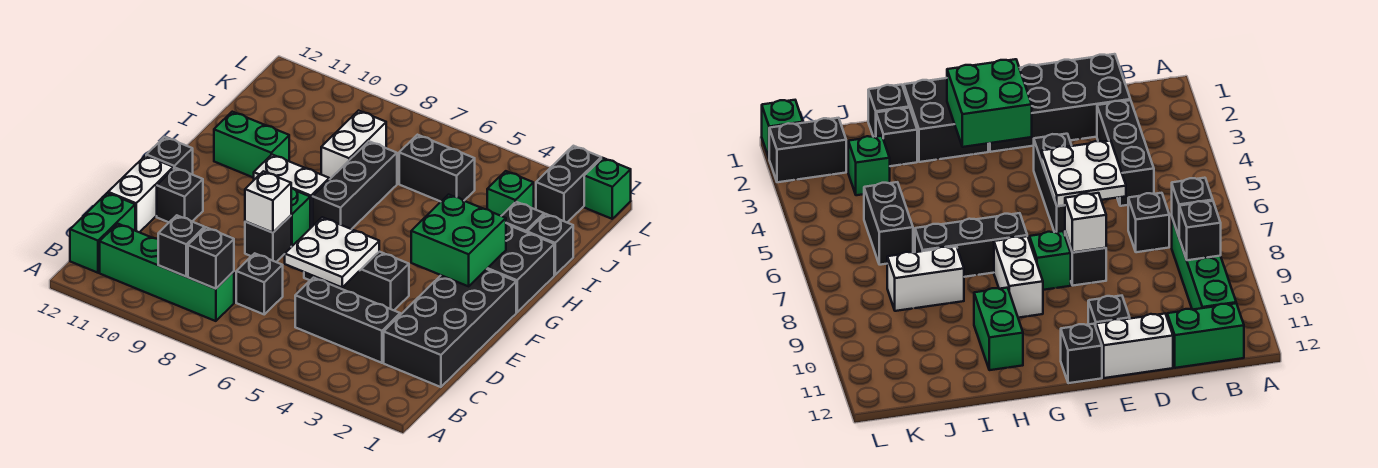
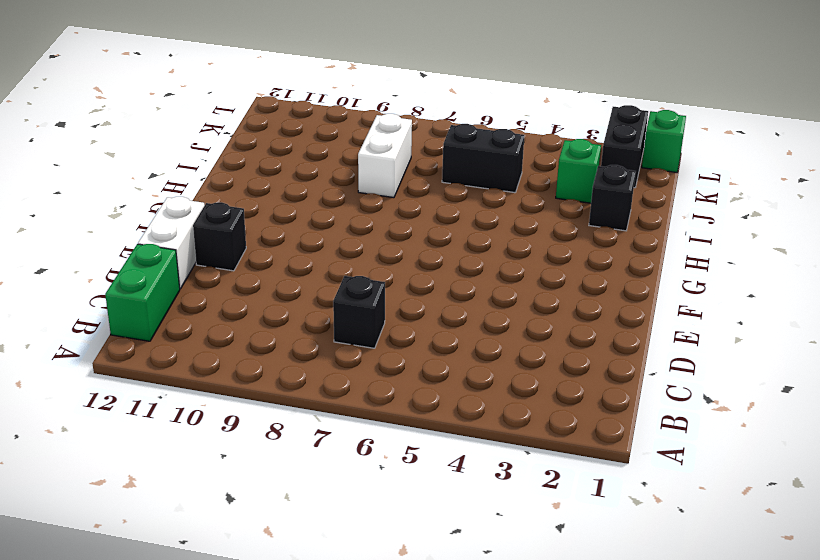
none -> green brick B8:B11 level 1
none -> black brick C1:F2 level 1
none -> black brick C3:C5 level 1

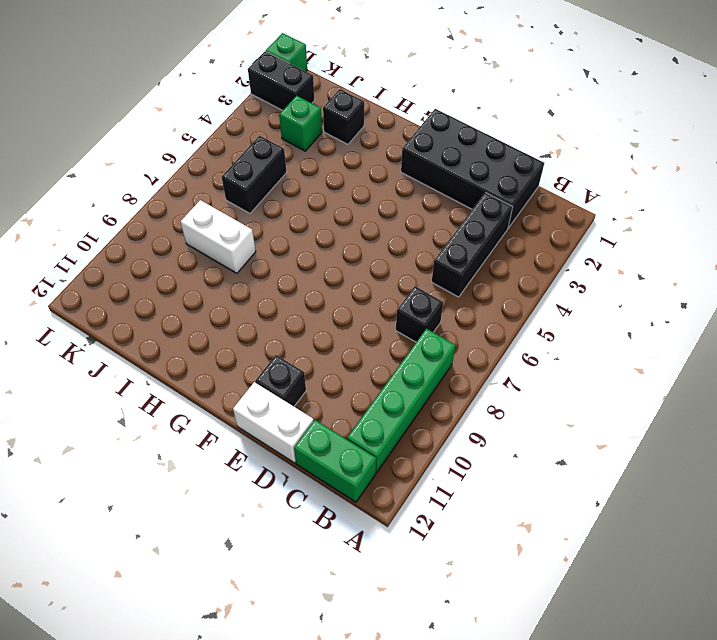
none -> black brick E4:E6 level 1
none -> black brick E8 level 1
none -> green brick F8 level 1

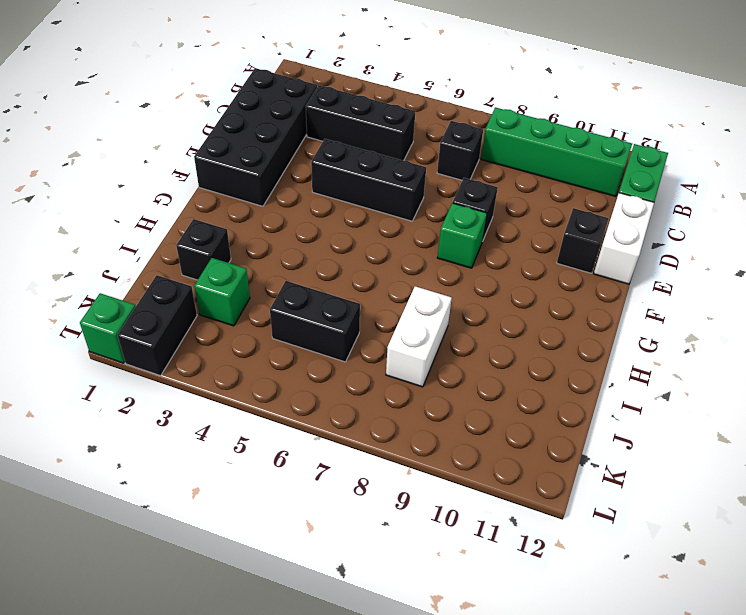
none -> black brick F12 level 1
none -> black brick G1:H2 level 1
none -> black brick G7:I7 level 1

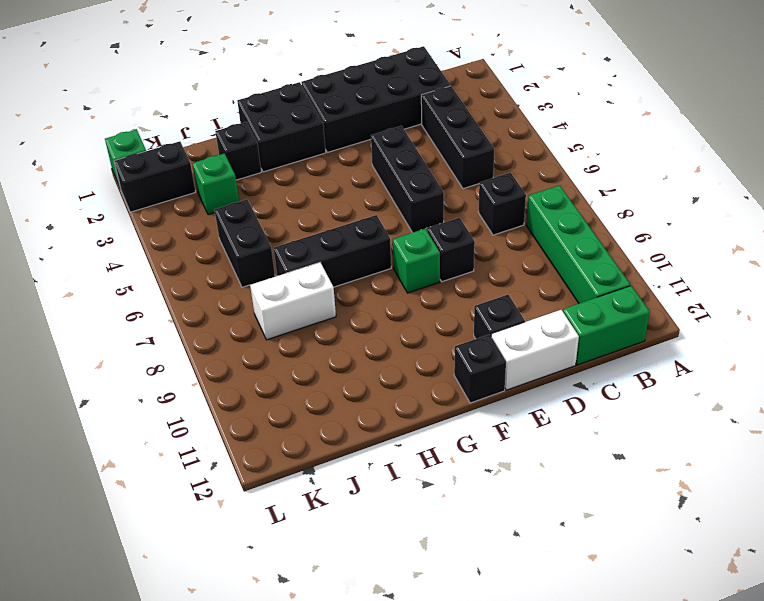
none -> white brick G8:G9 level 1
none -> green brick H10:H11 level 1
none -> black brick I1 level 1

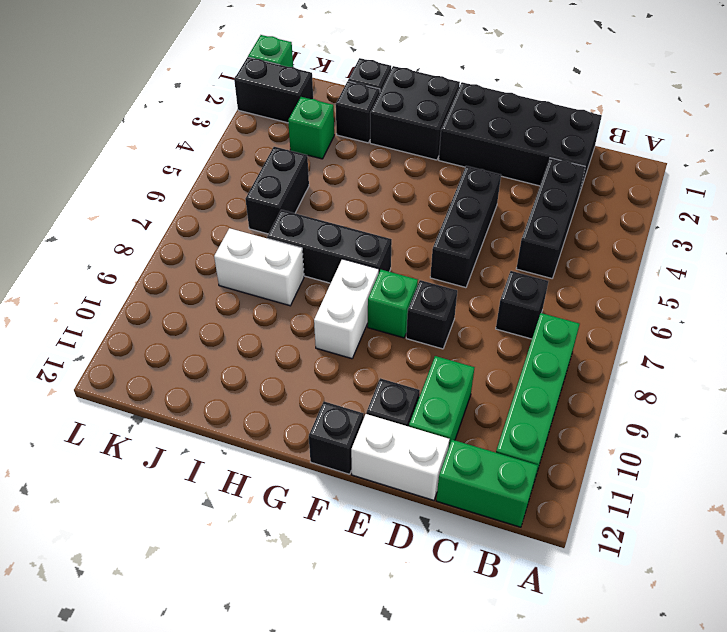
green brick D10:D11 level 1 -> green brick H10:H11 level 1
none -> black brick B8 level 2
none -> black brick B9 level 2
none -> white plate D5:E6 level 2

